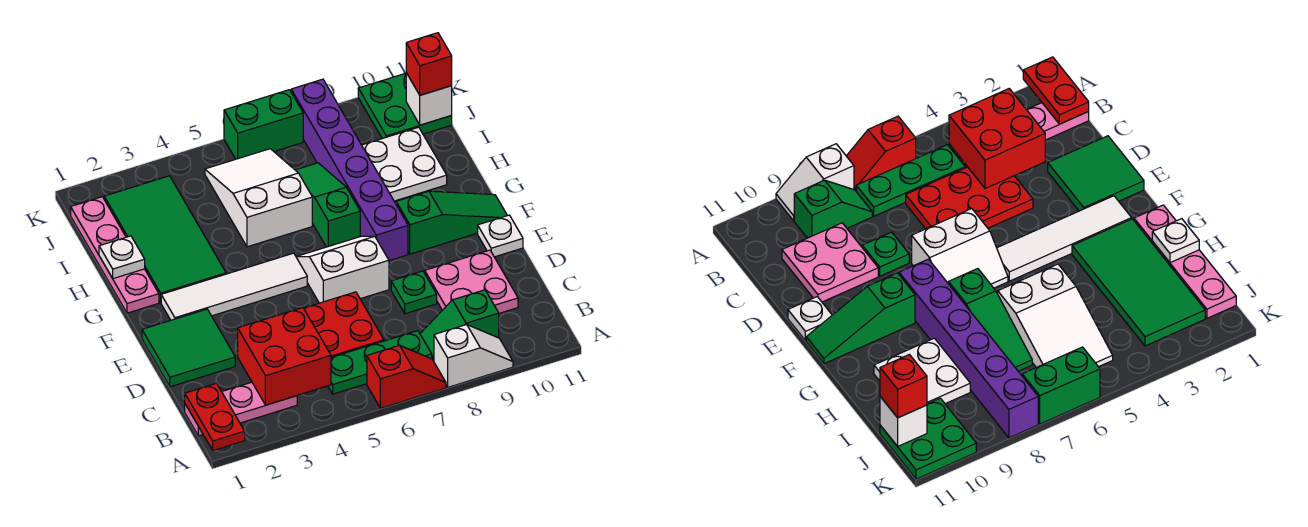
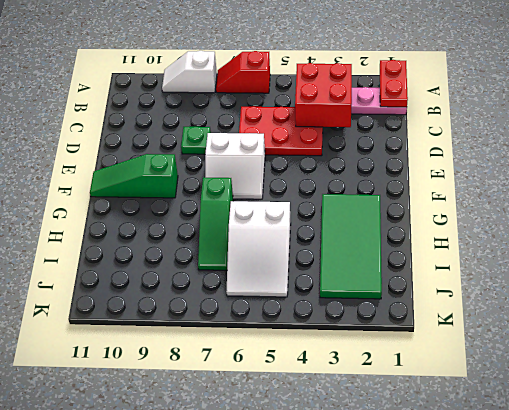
none -> green plate B5:B7 level 1
none -> green slope B8:B9 level 1 top 9
none -> pink plate C9:D10 level 1

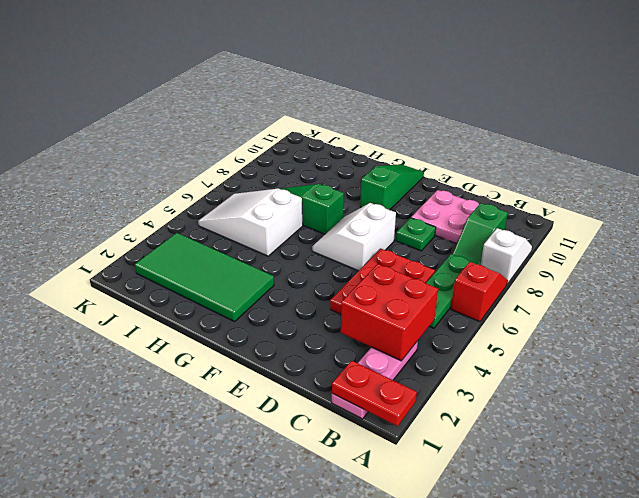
none -> green tile D1:E2 level 1
none -> white plate E11 level 1
none -> white tile F2:F5 level 1

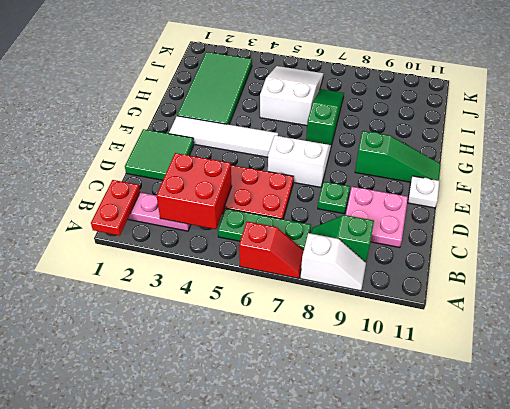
none -> purple brick F8:K8 level 1
none -> pink plate G1:J1 level 1
none -> white plate H9:I10 level 1

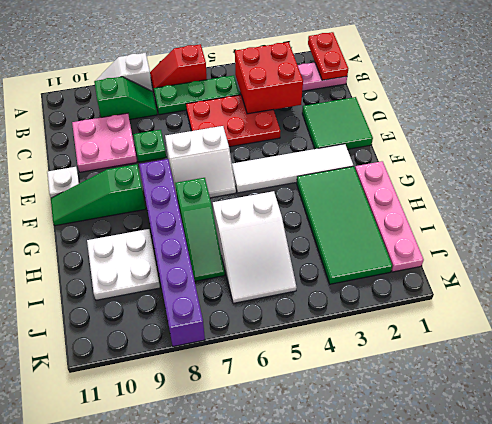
none -> green plate J10:K11 level 1
none -> green brick K6:K7 level 1
none -> white plate H1 level 2

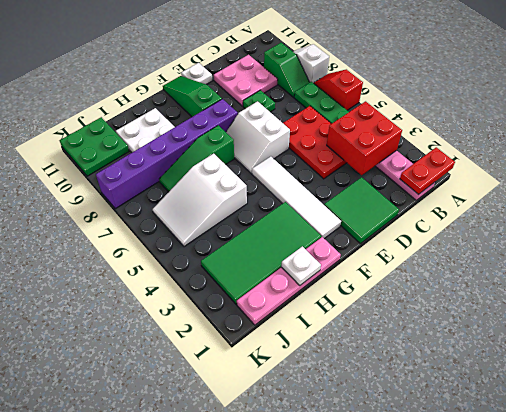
none -> green brick K6:K7 level 1
none -> white brick J11 level 2
none -> red brick J11 level 3

